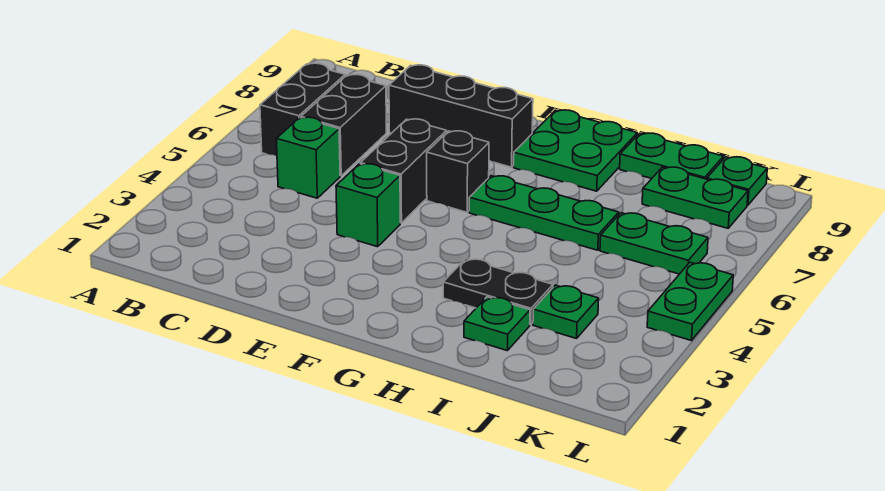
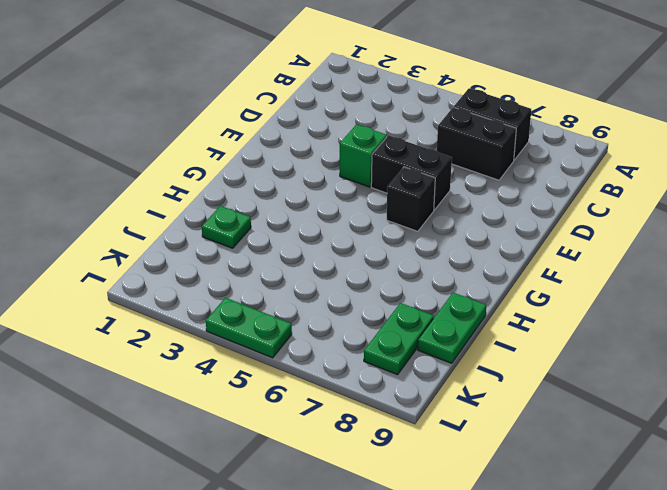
none -> green brick C5 level 1
none -> black brick D8:F8 level 1
none -> green plate G6:I6 level 1

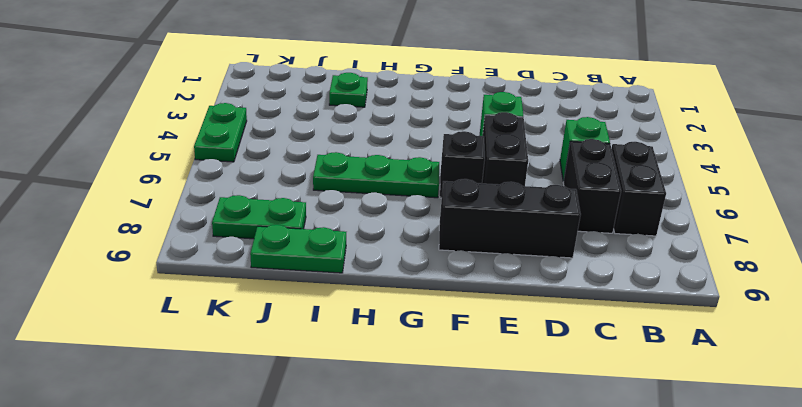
none -> green plate G8:H9 level 1
none -> black plate H3:I3 level 1
none -> green plate J3 level 1

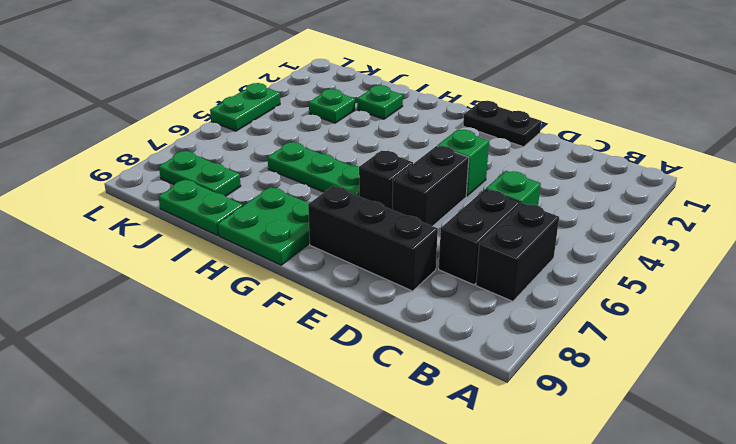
black plate E1:F1 level 1 -> black plate H3:I3 level 1
none -> green plate J6:K6 level 1
none -> green plate K9 level 1

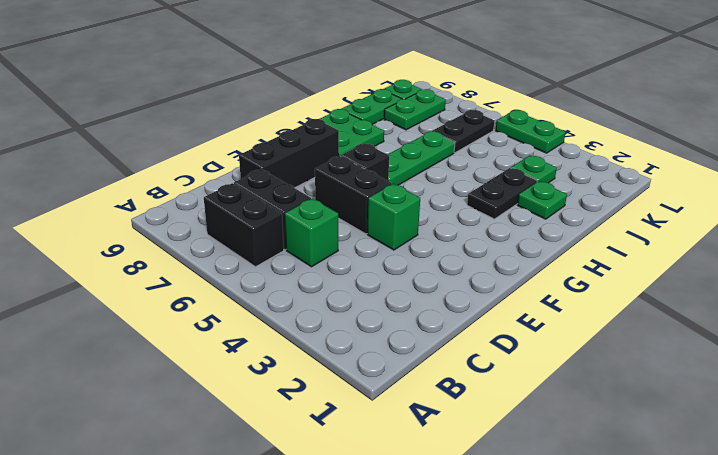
black plate J6:K6 level 1 -> green plate J6:K6 level 1

